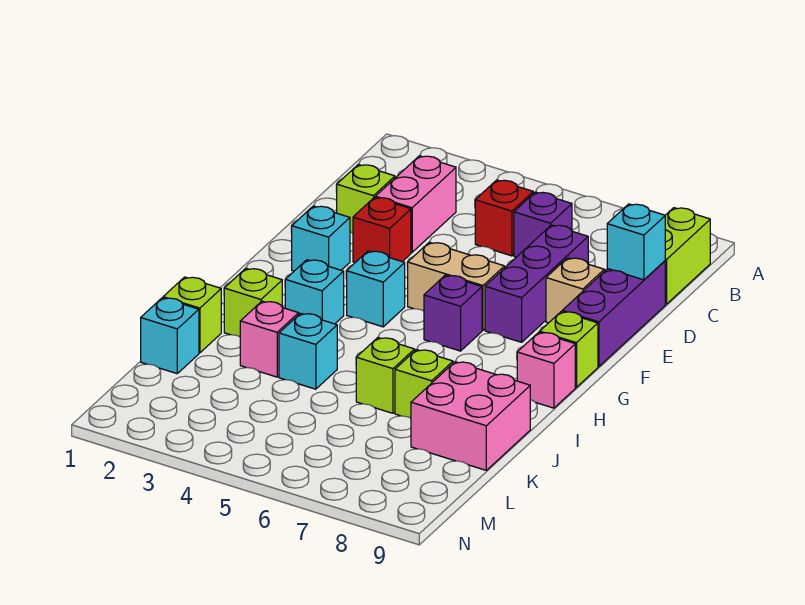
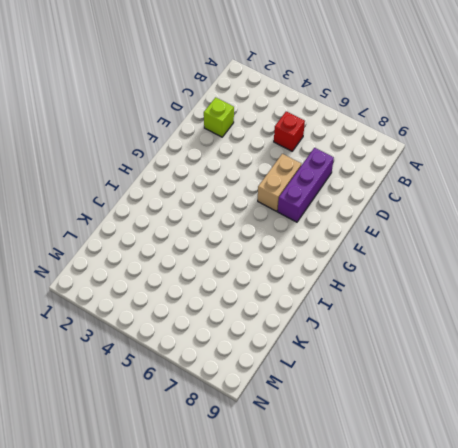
tan brick E6:F6 level 1 -> tan brick F5:F6 level 1
none -> lime brick B9:C9 level 1
none -> pink brick C3:D3 level 1
none -> purple brick C6 level 1

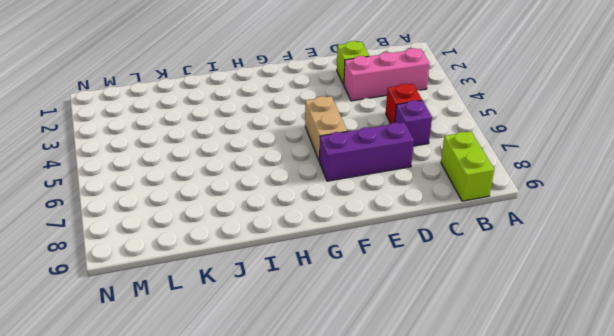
pink brick B3:D3 level 1 -> pink brick C3:D3 level 1
lime brick B8:B9 level 1 -> lime brick B9:C9 level 1
none -> purple brick D9:F9 level 1
none -> red brick E3 level 1
none -> tan brick E8 level 1

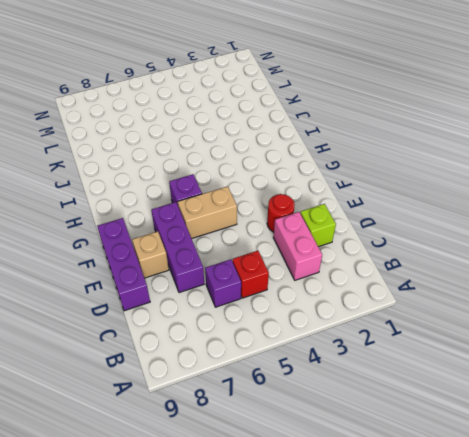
red round brick E3 level 1 -> red brick E3 level 1
none -> lime brick B9:C9 level 1
none -> cyan brick F2 level 1
none -> cyan brick G4 level 1

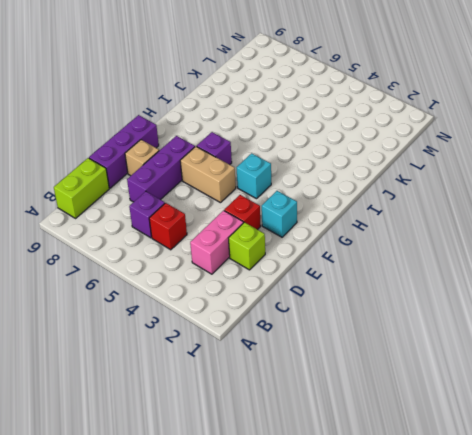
none -> lime brick G9 level 1
none -> cyan brick H3 level 1
none -> pink brick H9 level 1

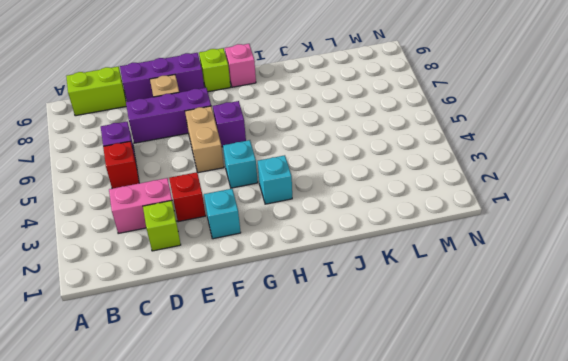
none -> lime brick I2 level 1
none -> lime brick J1 level 1
none -> pink brick J3 level 1

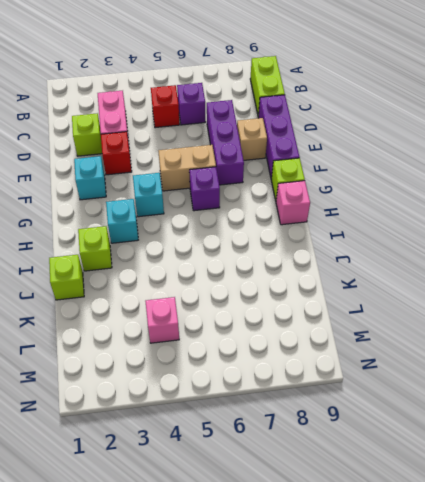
pink brick L4 level 1 -> pink brick J3 level 1
none -> cyan brick J4 level 1
none -> lime brick J6 level 1
none -> lime brick J7 level 1

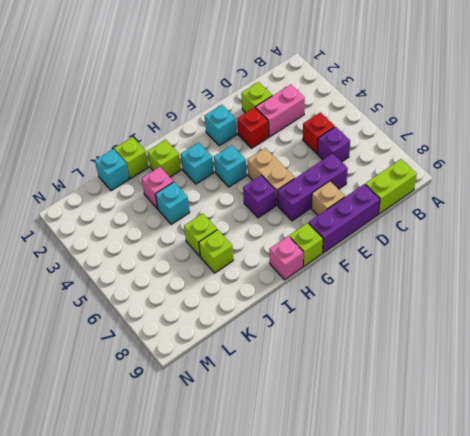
none -> pink brick J8:K9 level 1
none -> cyan brick D9 level 2

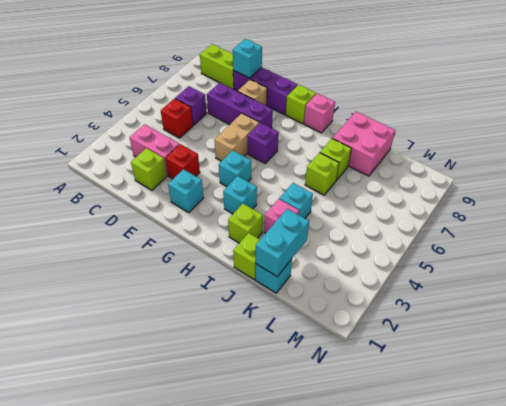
cyan brick K1:K2 level 2 -> none

